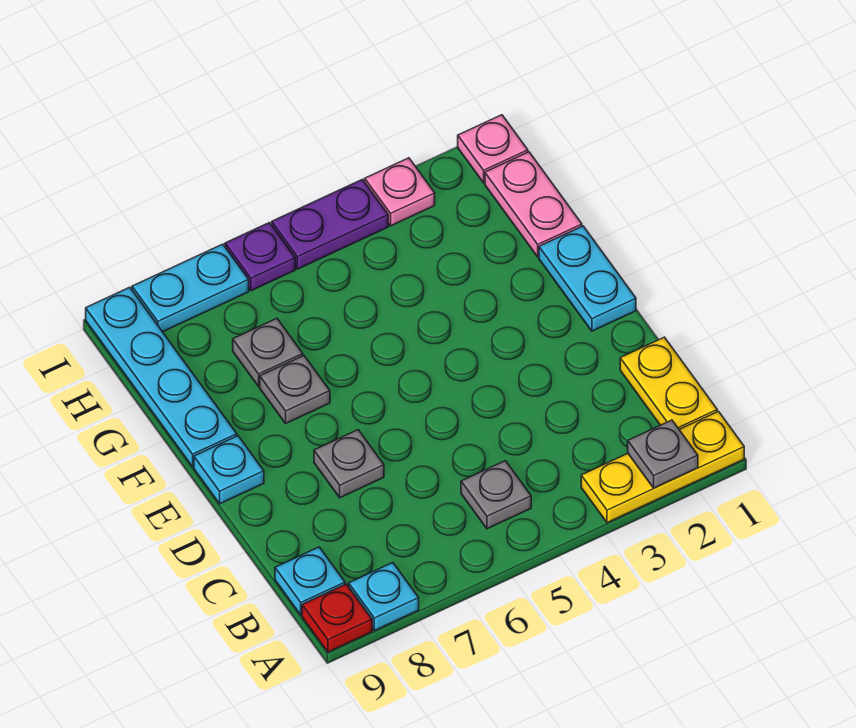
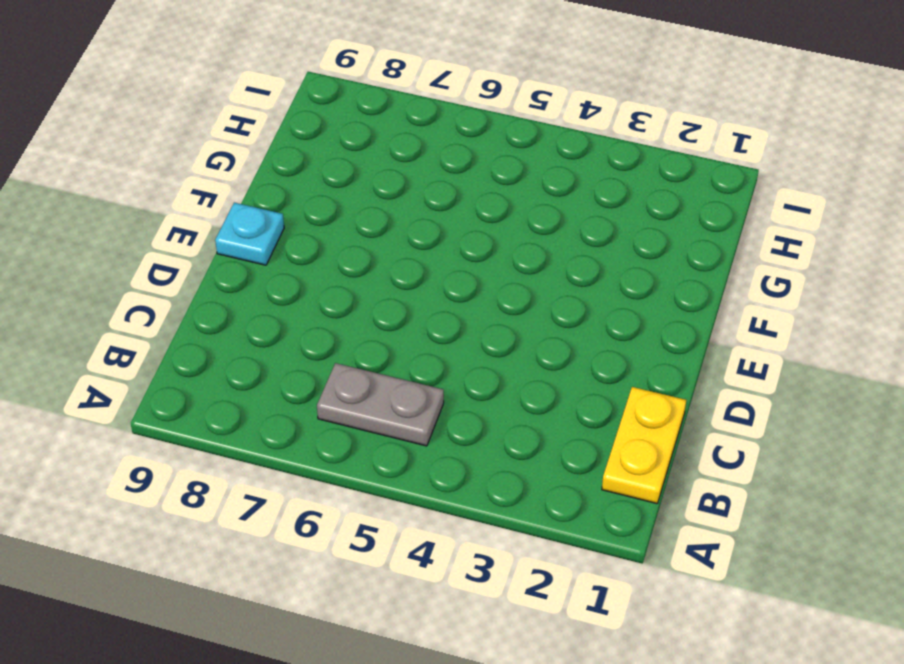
grey plate B5:B6 level 1 -> grey plate B5 level 1
none -> yellow plate A1:A3 level 1
none -> cyan plate A8 level 1
none -> red plate A9 level 1

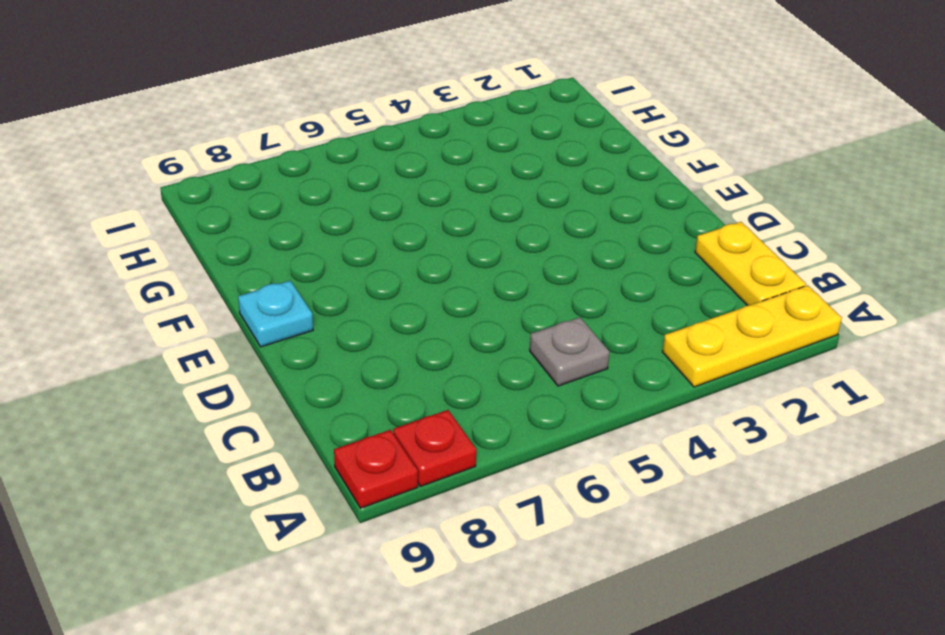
red plate A8 level 1 -> cyan plate A8 level 1
none -> cyan plate B9 level 1
none -> grey plate D7 level 1
none -> cyan plate E1:F1 level 1

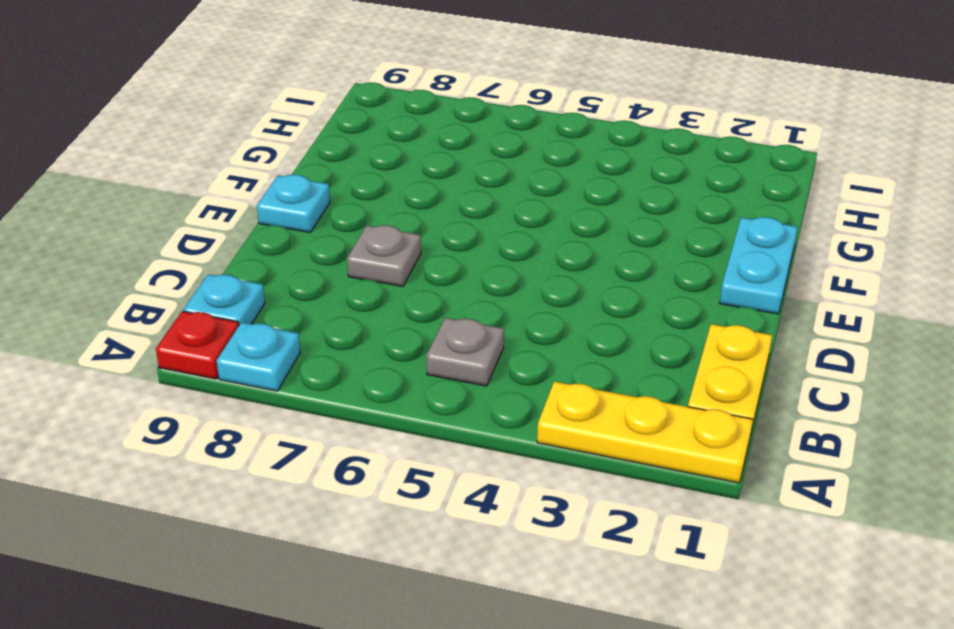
none -> grey plate F7 level 1
none -> cyan plate F9:I9 level 1
none -> pink plate G1:H1 level 1

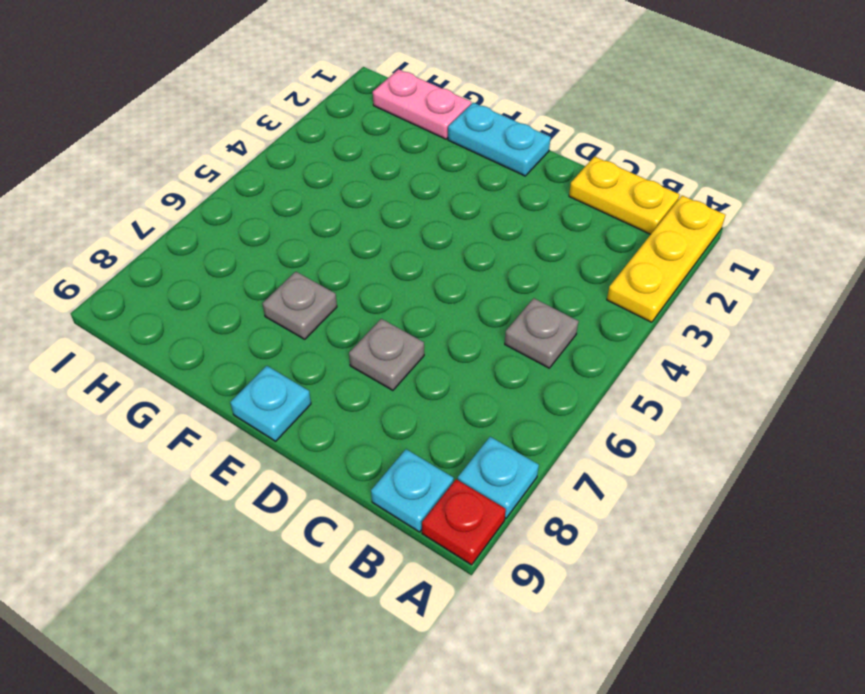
none -> cyan plate F9:I9 level 1
none -> grey plate G7 level 1
none -> pink plate I1 level 1

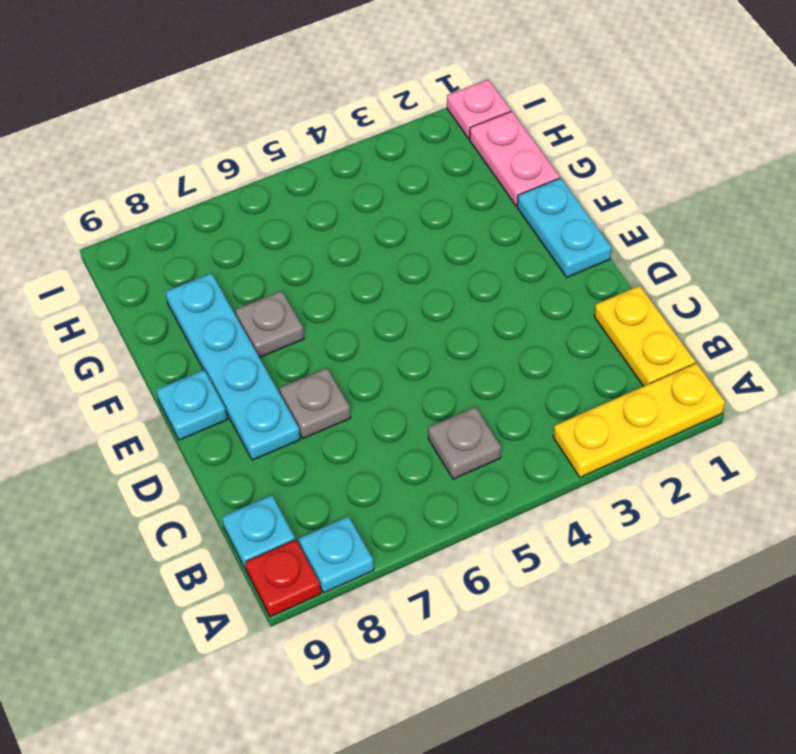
cyan plate D8:G8 level 1 -> cyan plate F9:I9 level 1
none -> grey plate G7 level 1
none -> pink plate I3 level 1
none -> purple plate I4:I5 level 1

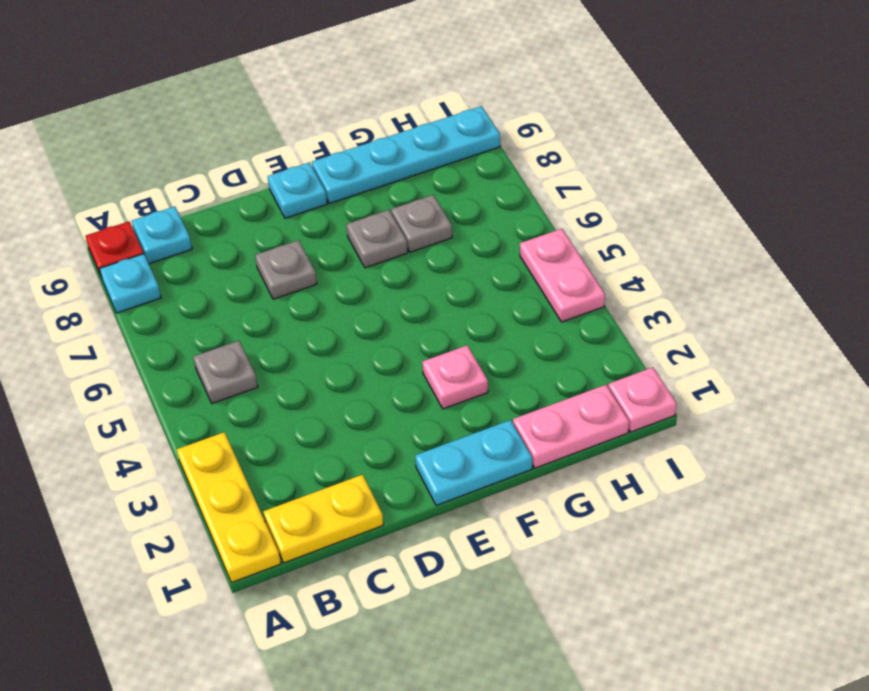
pink plate F3 level 1 -> pink plate I3 level 1
pink plate I4:I5 level 1 -> purple plate I4:I5 level 1
none -> purple plate I6 level 1
none -> cyan plate I7:I8 level 1
none -> grey plate A2 level 2

